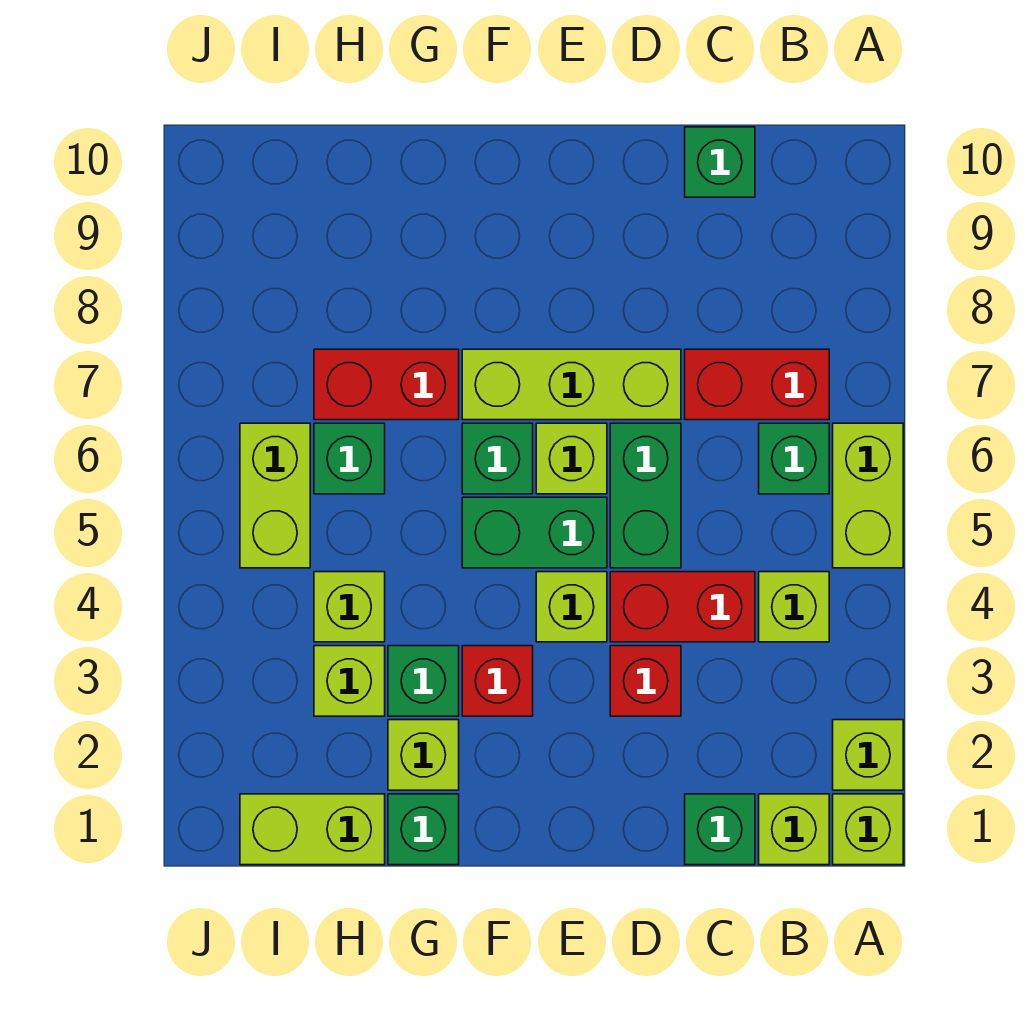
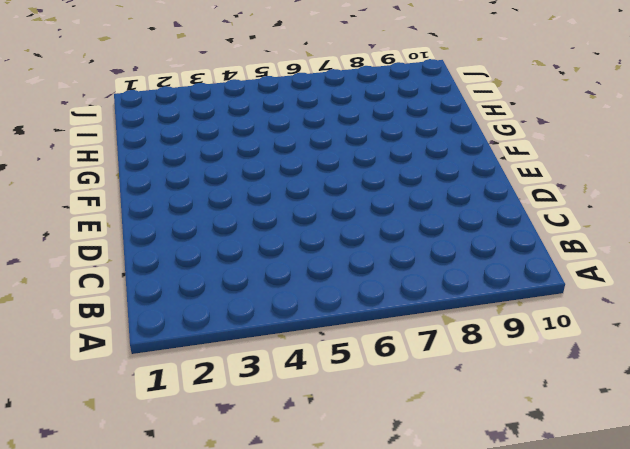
none -> lime brick A1 level 1
none -> lime brick A2 level 1
none -> lime brick A5:A6 level 1

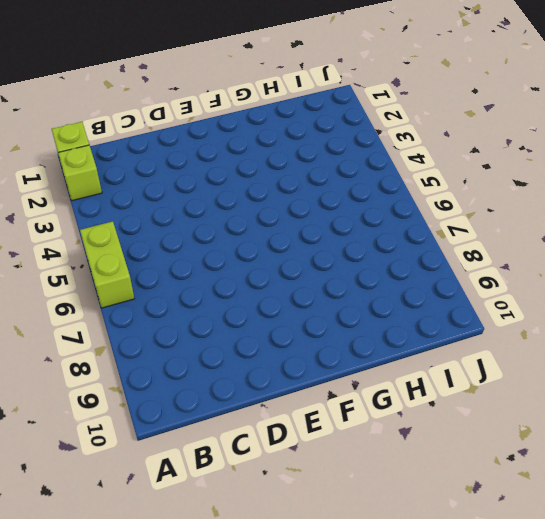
none -> lime brick B1 level 1
none -> lime brick B4 level 1
none -> green brick B6 level 1

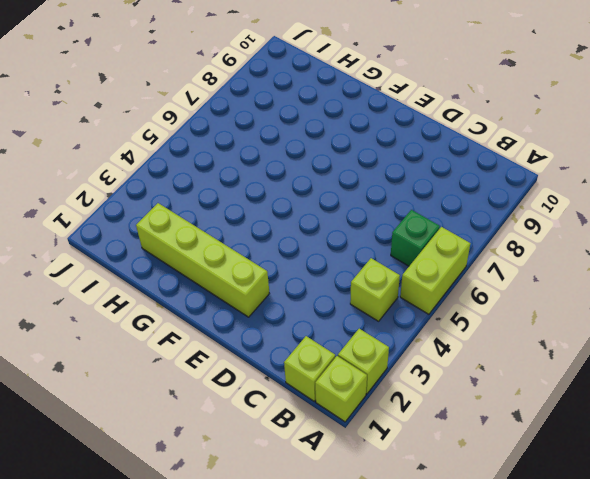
lime brick E2:H2 level 1 -> lime brick G2 level 1
none -> red brick B7:C7 level 1
none -> green brick C1 level 1
none -> red brick C4:D4 level 1

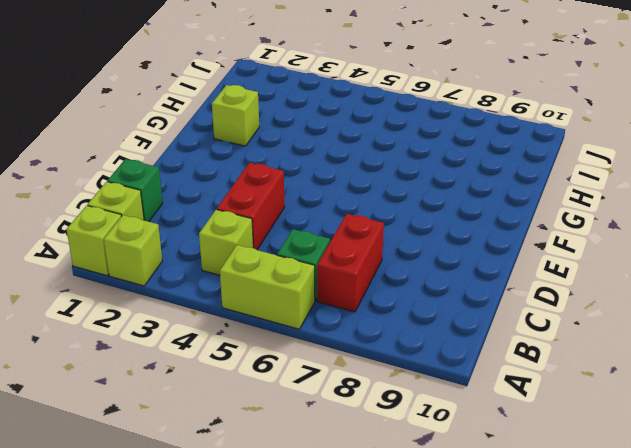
none -> green brick C10 level 1
none -> red brick D3 level 1
none -> green brick D5:D6 level 1

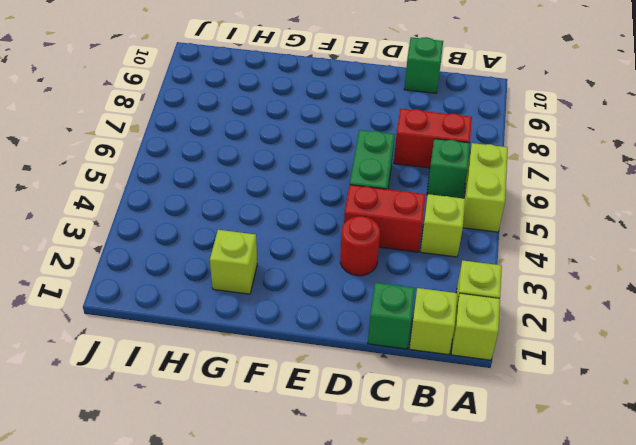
red round brick D3 level 1 -> red brick D3 level 1
none -> lime brick D7:F7 level 1
none -> lime brick E4 level 1
none -> green brick E5:F5 level 1

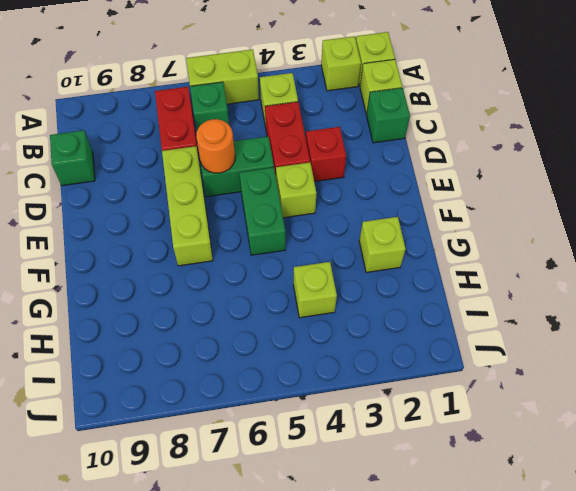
orange round brick D6 level 2 -> none
none -> lime brick E6 level 1
none -> red brick F3 level 1
none -> green brick F6 level 1

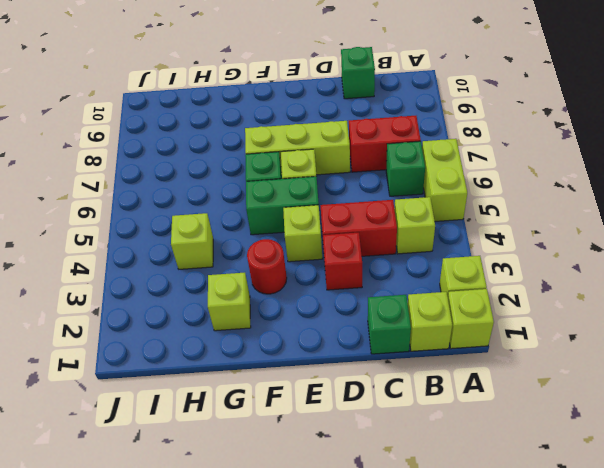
red round brick F3 level 1 -> red brick F3 level 1
none -> green brick D5:D6 level 1
none -> green brick G1 level 1
none -> green brick G3 level 1

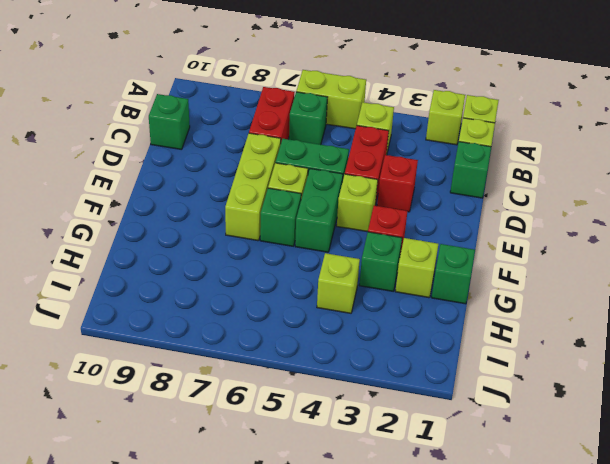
none -> red brick G7:H7 level 1
none -> lime brick H1:I1 level 1
none -> lime brick H3 level 1

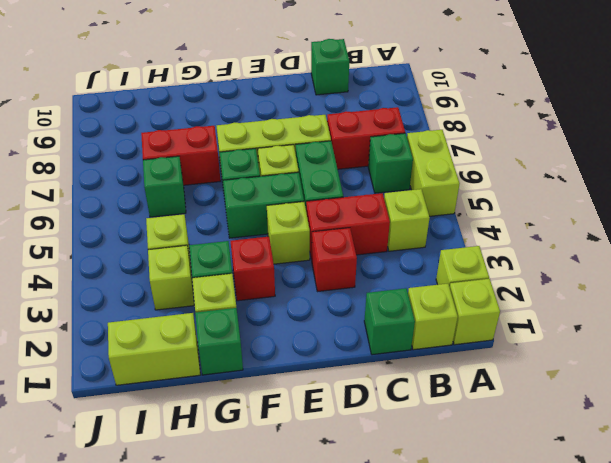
none -> lime brick I5:I6 level 1

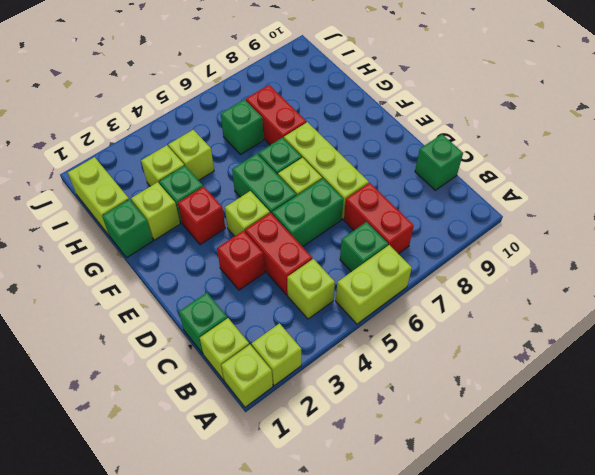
none -> lime brick I5:I6 level 1

